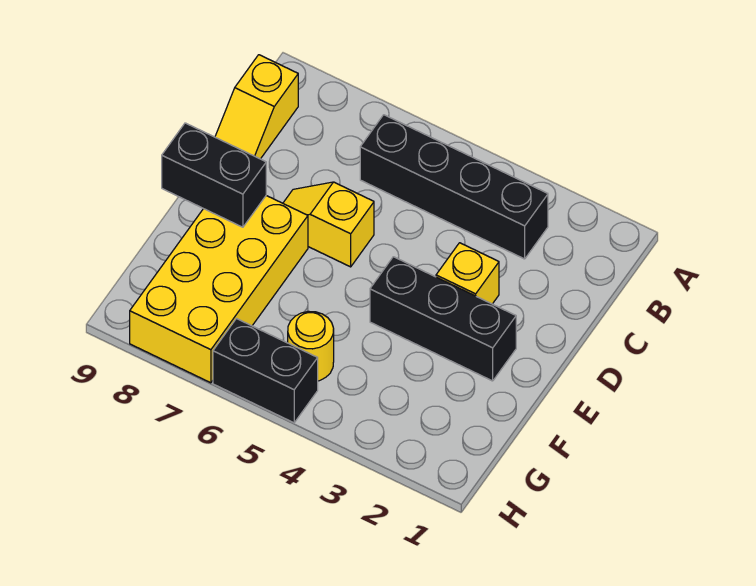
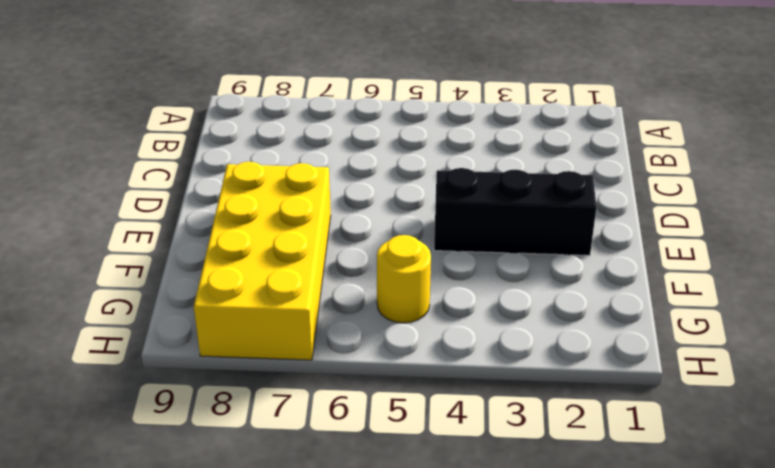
none -> black brick B3:B6 level 1
none -> yellow slope B9:C9 level 1 top B

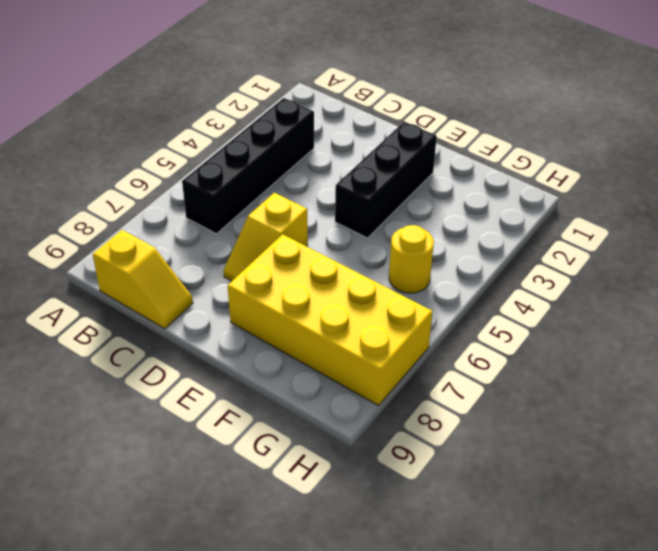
none -> yellow brick D3 level 1
none -> black brick H5:H6 level 1

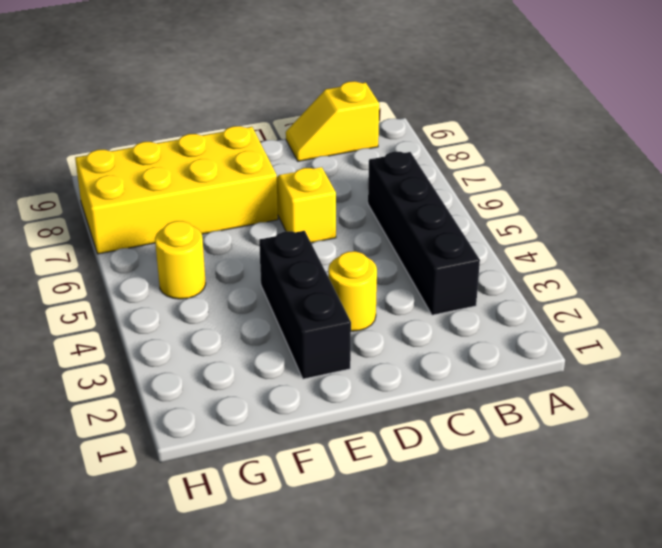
yellow round brick D3 level 1 -> yellow brick D3 level 1
none -> black brick H5:H6 level 1
none -> black brick E8:E9 level 2

